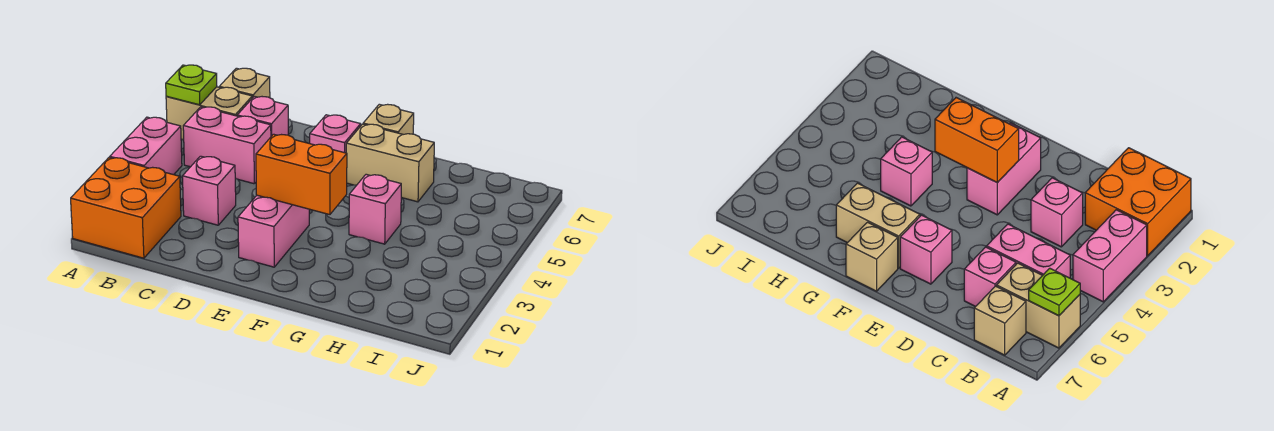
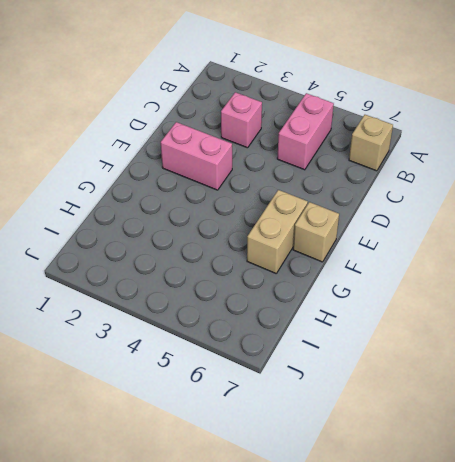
none -> orange brick A1:B2 level 1
none -> pink brick A3:A4 level 1
none -> tan brick A6:B6 level 1

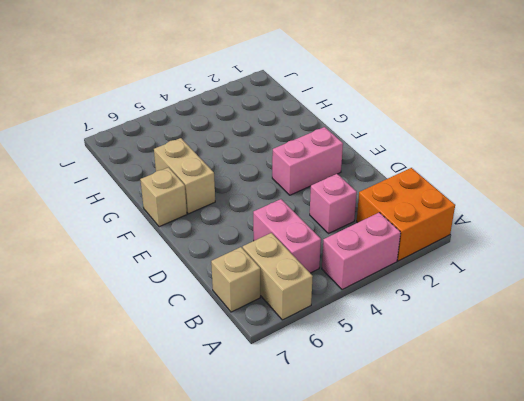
none -> pink brick C6 level 1
none -> pink brick E6 level 1
none -> pink brick G4 level 1

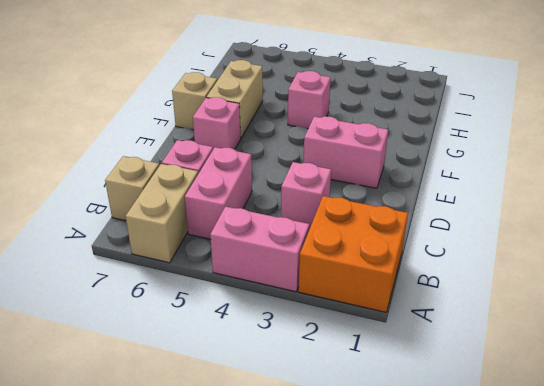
none -> lime plate A6 level 2
none -> orange brick E3:F3 level 2

